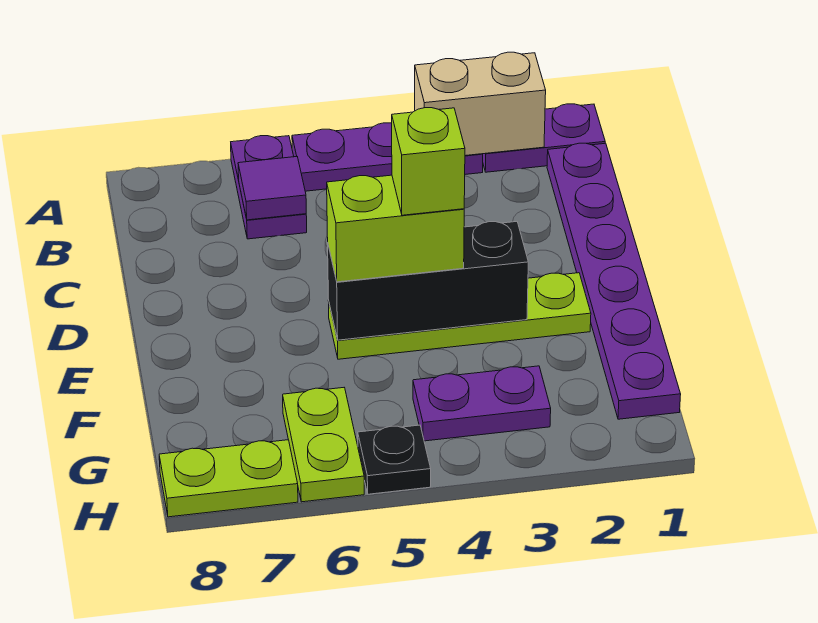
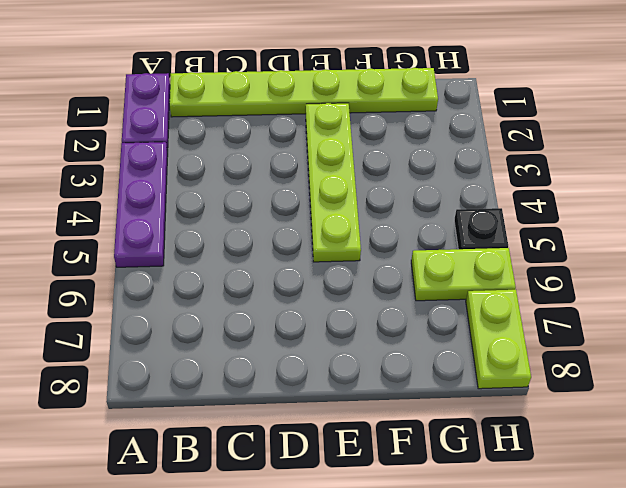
lime plate B1:G1 level 1 -> purple plate B1:G1 level 1
none -> purple plate A6:B6 level 1
none -> purple plate G3:G4 level 1
none -> tan brick A2:A3 level 2

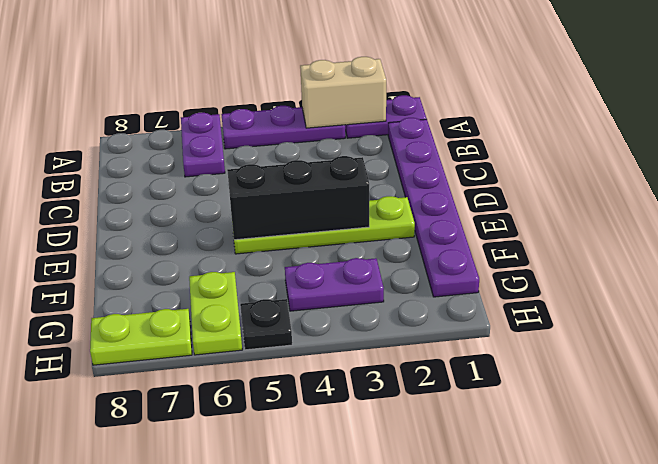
none -> purple tile B6 level 2
none -> lime brick E4:E5 level 3
none -> lime brick E4 level 4

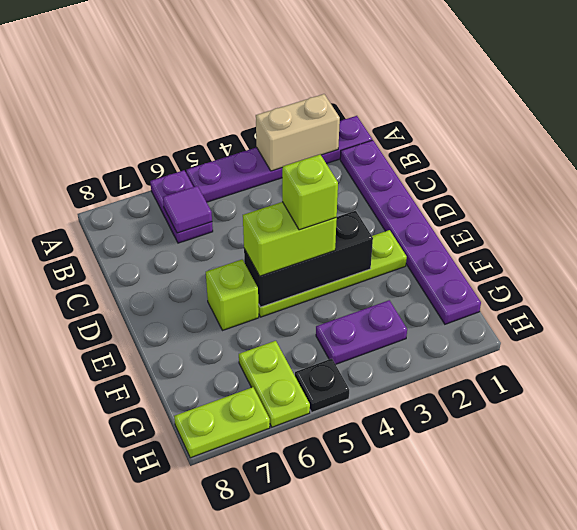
lime brick E6 level 1 -> none

